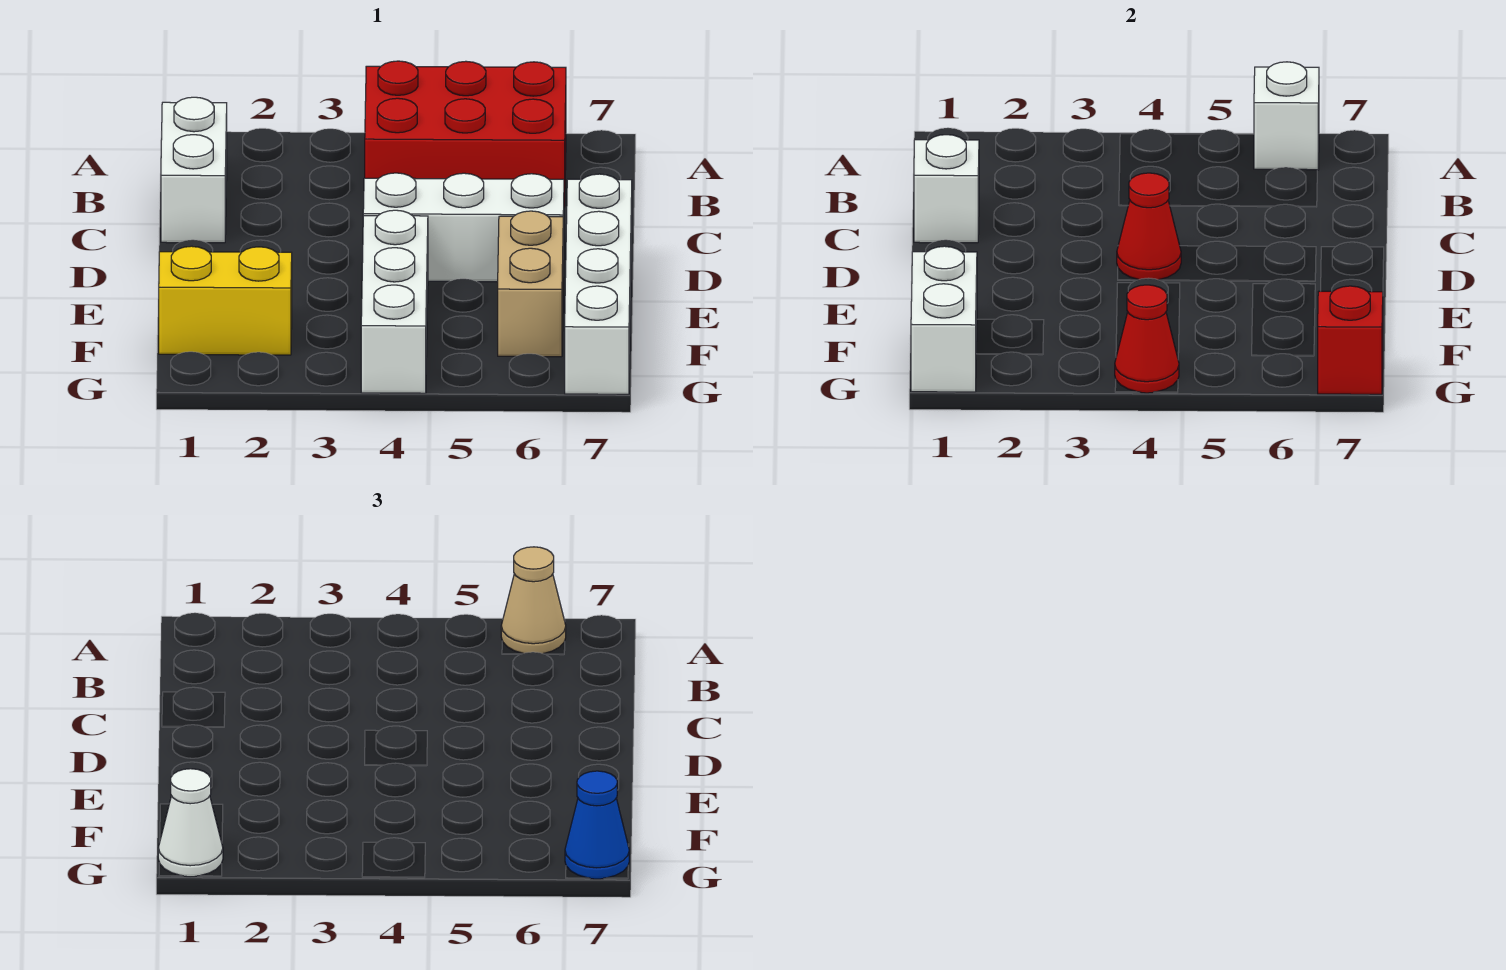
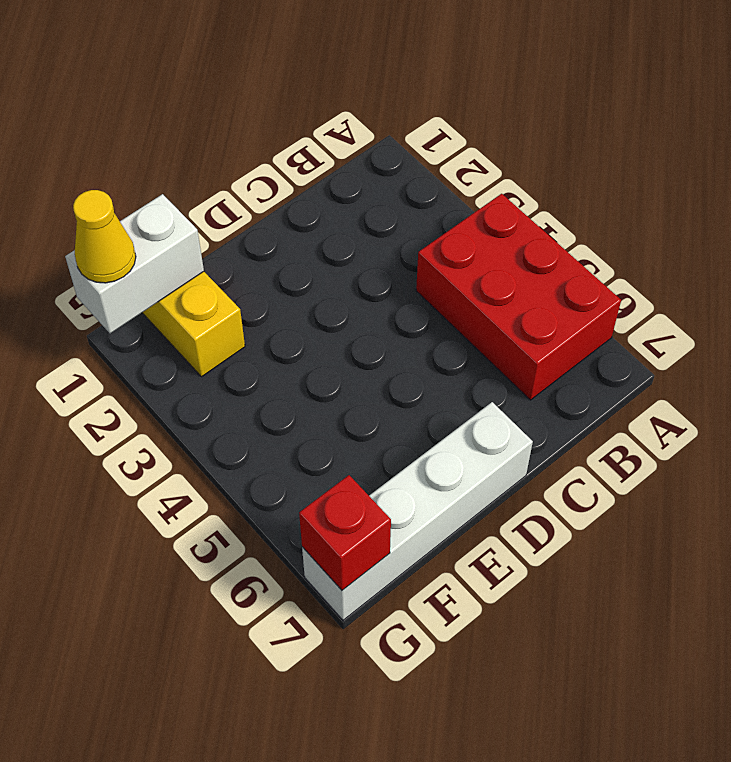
yellow cone G1 level 3 -> white cone G1 level 3
none -> white brick B1:C1 level 1
none -> white brick D4:D6 level 1
none -> white brick E4:G4 level 1

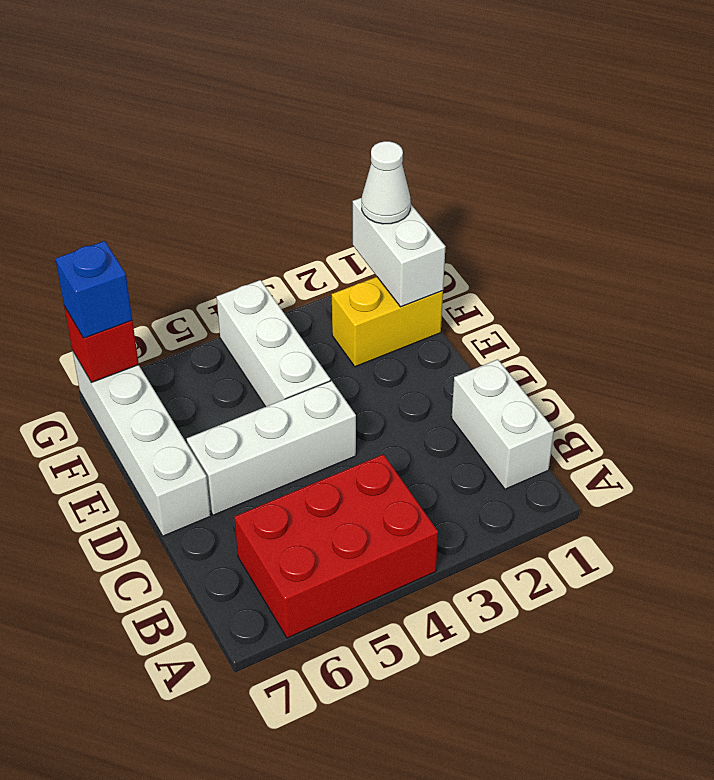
blue brick G7 level 3 -> blue cone G7 level 3
none -> tan brick E6:F6 level 1
none -> white brick A6 level 2
none -> white brick C1 level 2

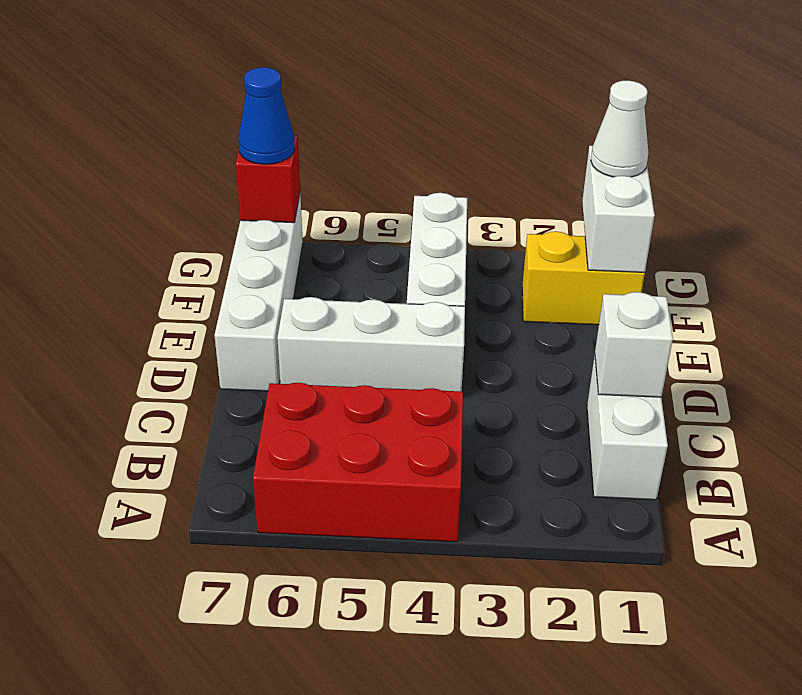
none -> tan brick E6:F6 level 1
none -> white brick A6 level 2
none -> red cone D4 level 2

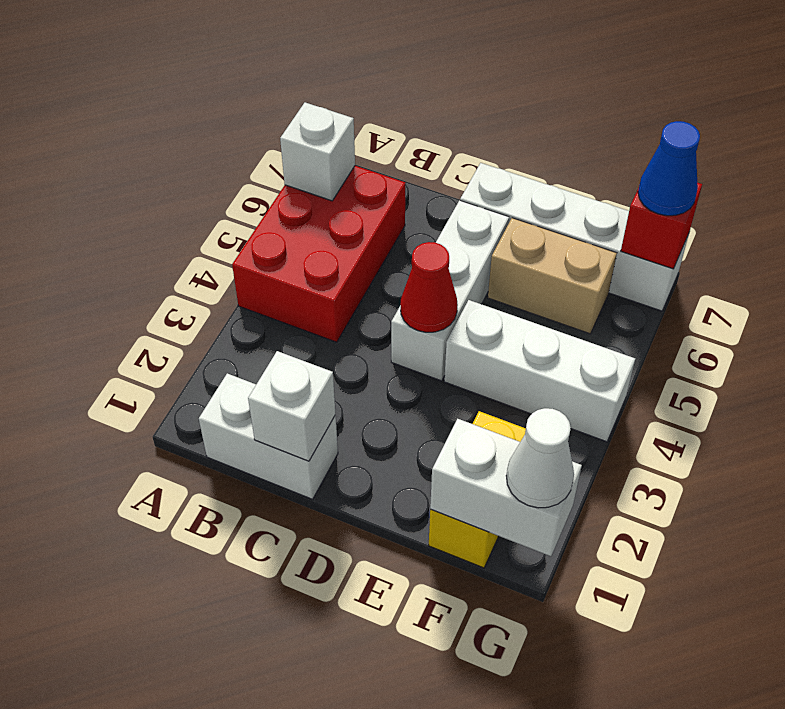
none -> red cone G4 level 2
none -> tan cone A6 level 3

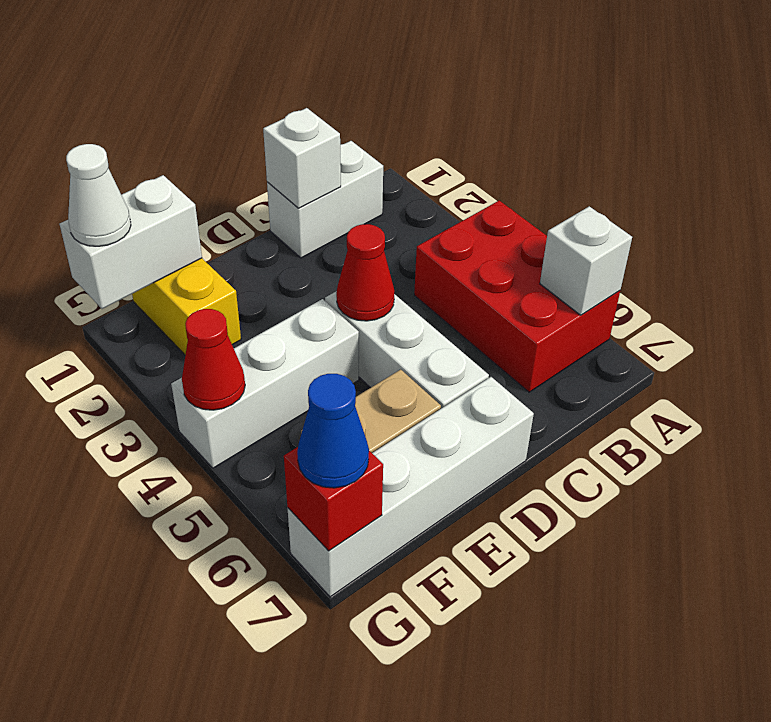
none -> tan cone A6 level 3

